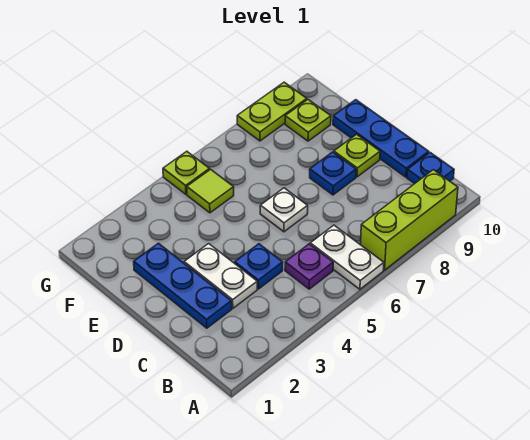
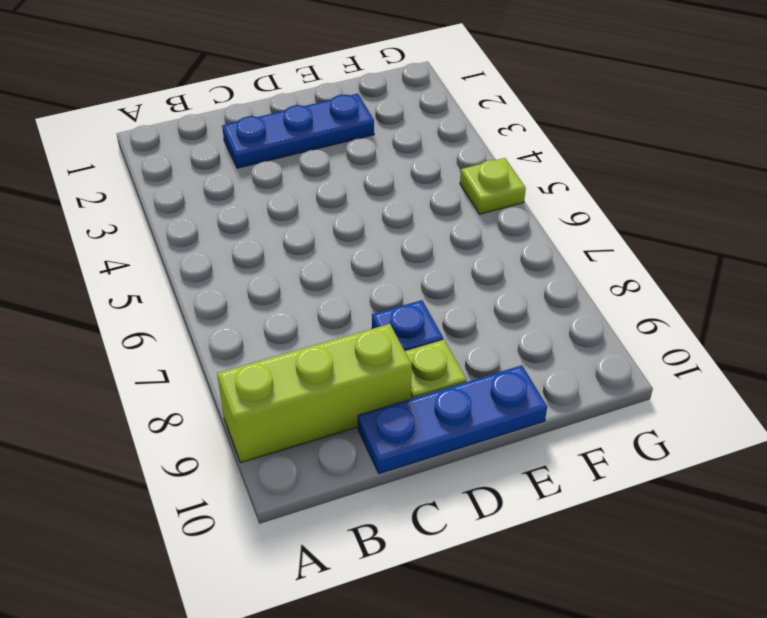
lime brick A9:C9 level 1 -> lime brick A7:A9 level 1
none -> white plate A6:B6 level 1
none -> purple plate B5 level 1
none -> blue plate B10 level 1

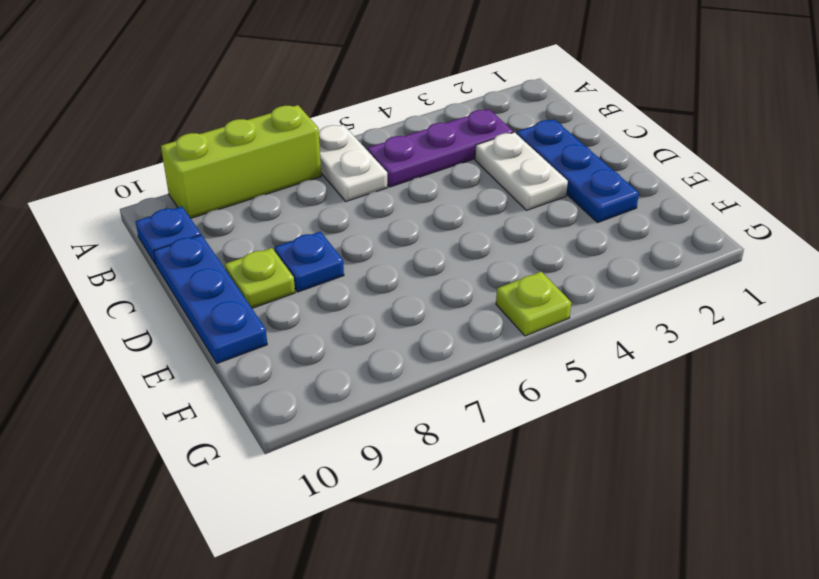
purple plate B3:B5 level 1 -> purple plate B5 level 1
none -> blue plate C4 level 1
none -> white plate D6 level 1
none -> lime tile F5 level 1

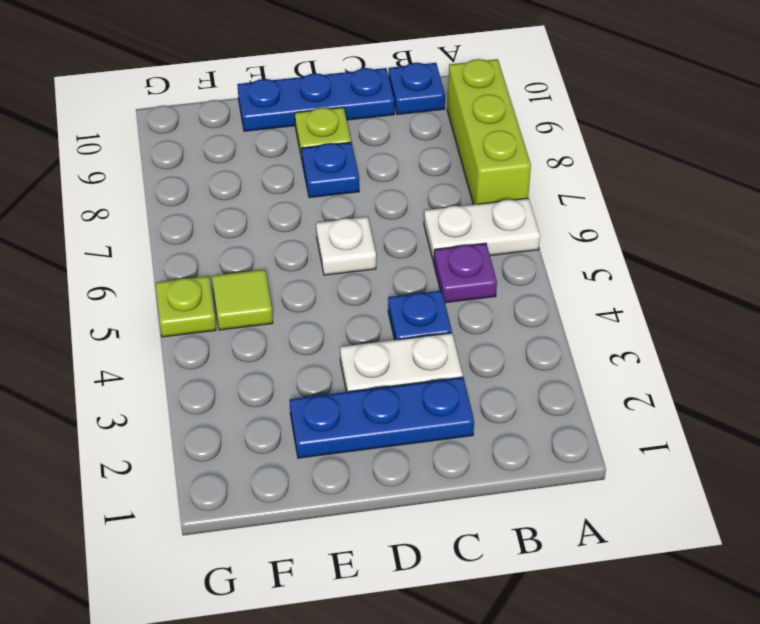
none -> lime plate F9 level 1
none -> lime plate G8:G9 level 1

